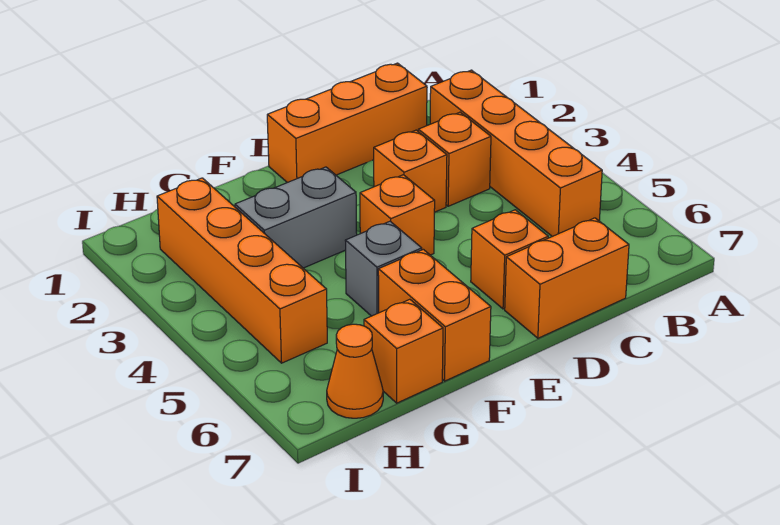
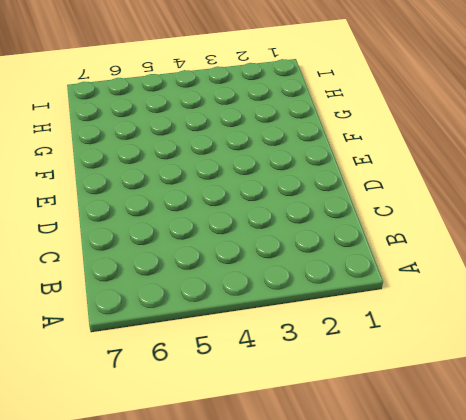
none -> orange brick B2:B5 level 1
none -> orange brick C1:E1 level 1
none -> orange brick C3 level 1

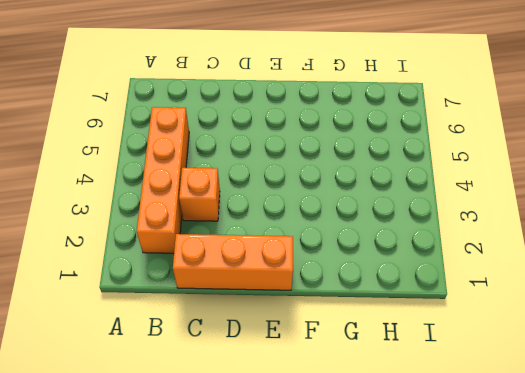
none -> orange brick C7:D7 level 1
none -> orange brick D3 level 1
none -> orange brick D6 level 1

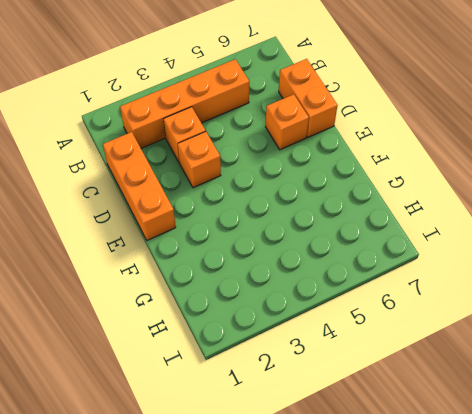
none -> orange brick E4 level 1
none -> grey brick F3:G3 level 1
none -> grey brick F5 level 1

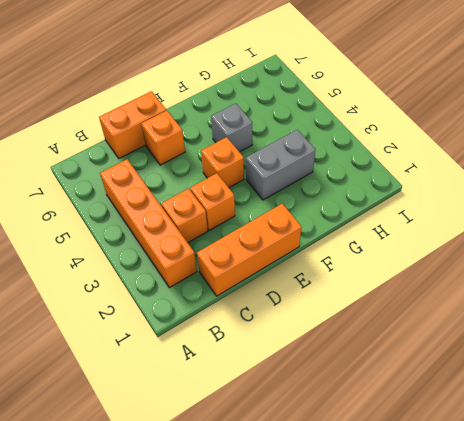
none -> orange brick F6:F7 level 1
none -> orange brick G7 level 1
none -> orange brick H2:H5 level 1

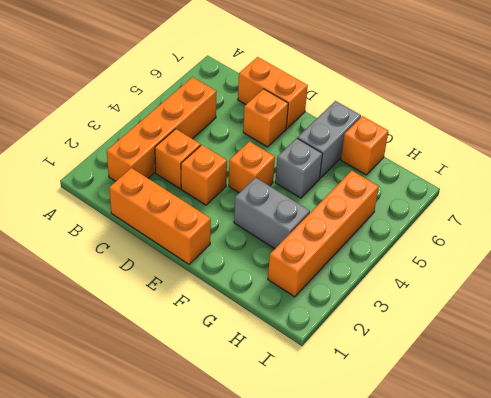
grey brick F6:F7 level 1 -> orange brick F6:F7 level 1
none -> orange cone H7 level 1

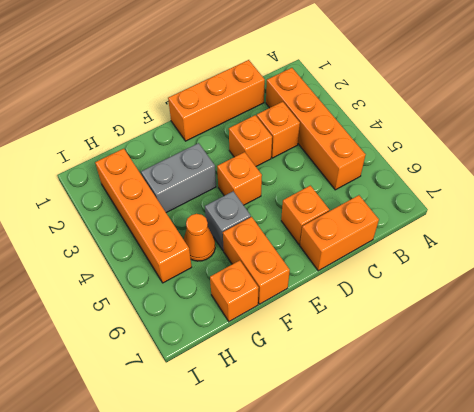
orange cone G5 level 1 -> orange cone H7 level 1

